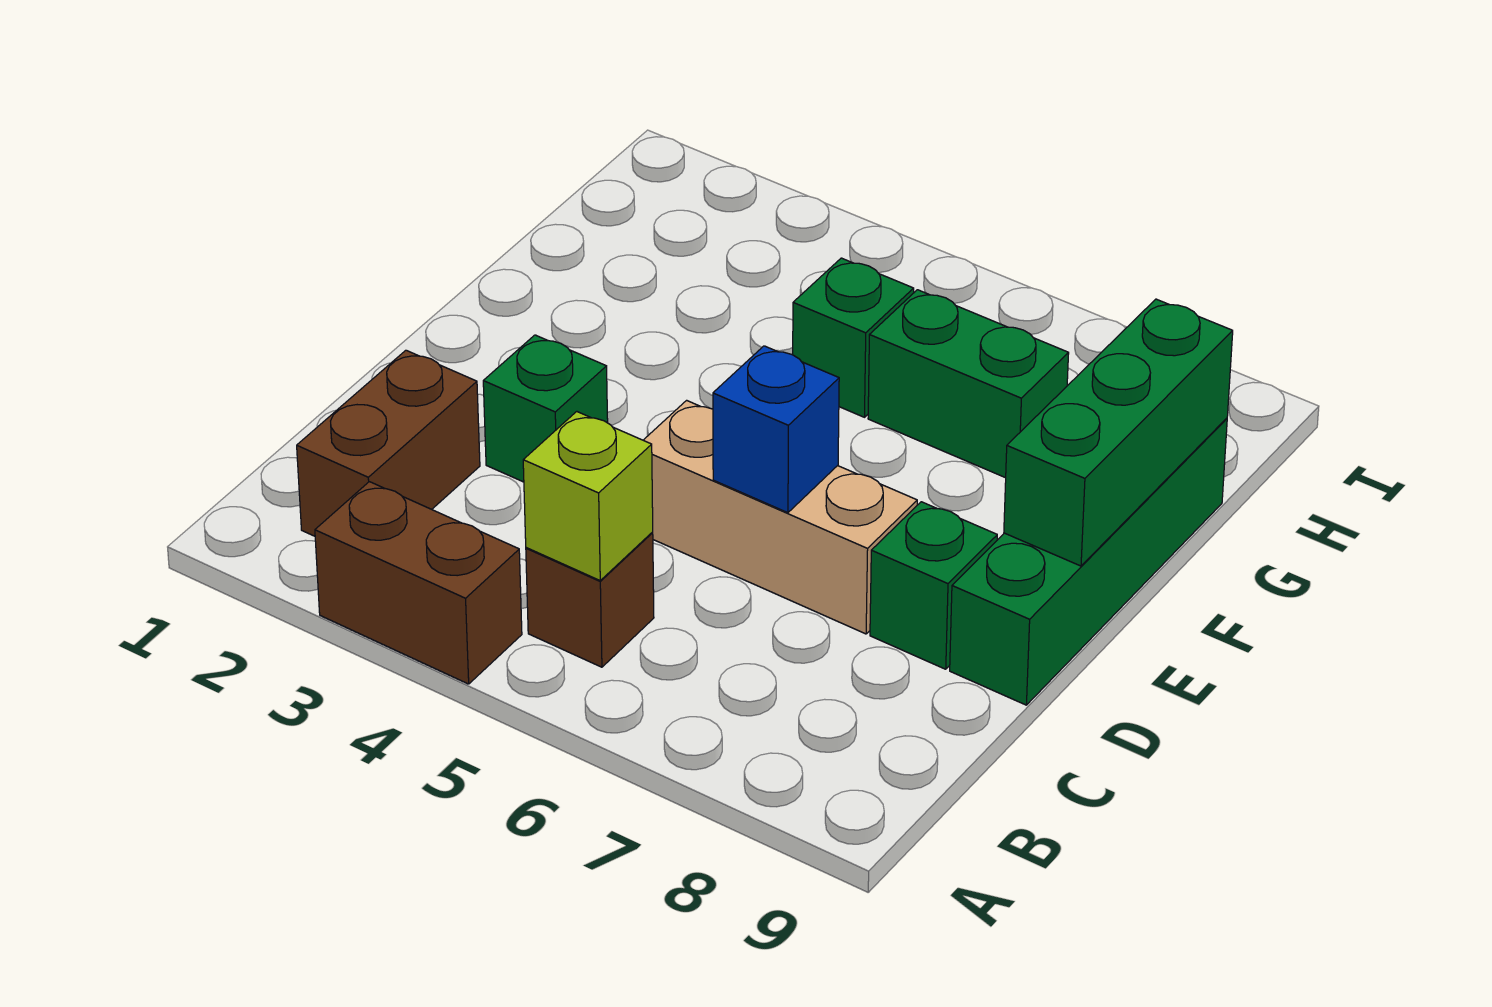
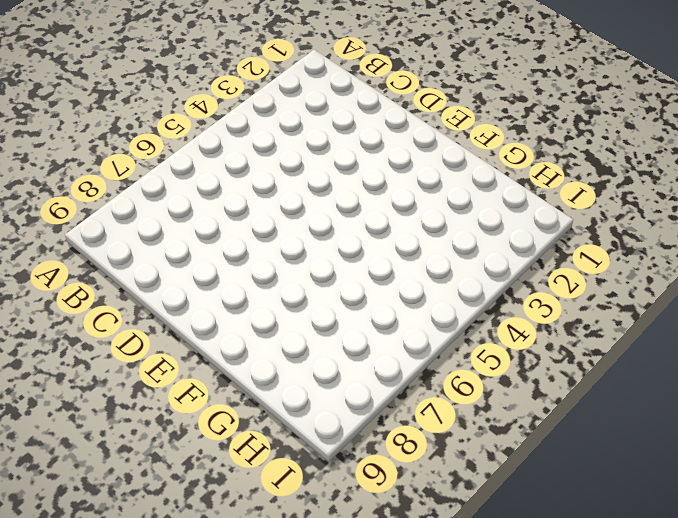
none -> brown brick A3:A4 level 1
none -> brown brick B2:C2 level 1
none -> brown brick B5 level 1

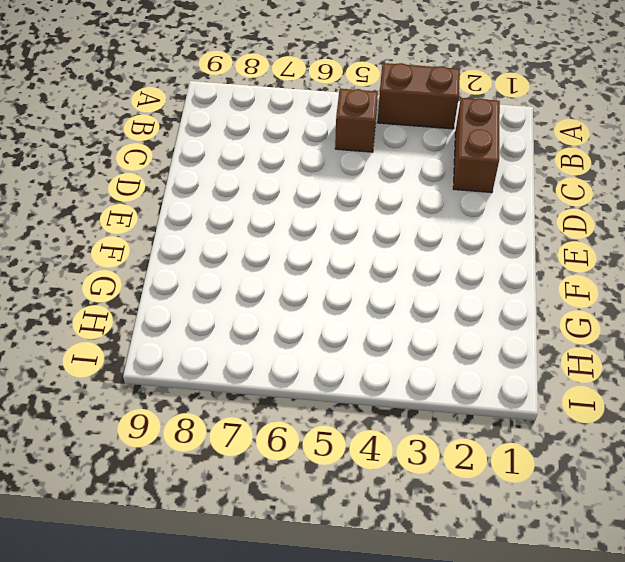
none -> green brick D3 level 1
none -> tan brick D5:D7 level 1
none -> green brick D8 level 1

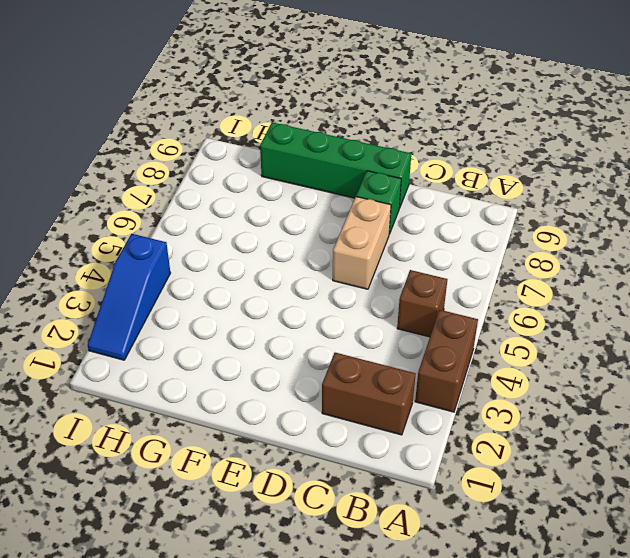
tan brick D6:D7 level 1 -> tan brick D5:D7 level 1
blue slope I2:I4 level 1 top 4 -> none
none -> green brick D3 level 1
none -> green brick G5 level 1
none -> green brick G6:G7 level 1

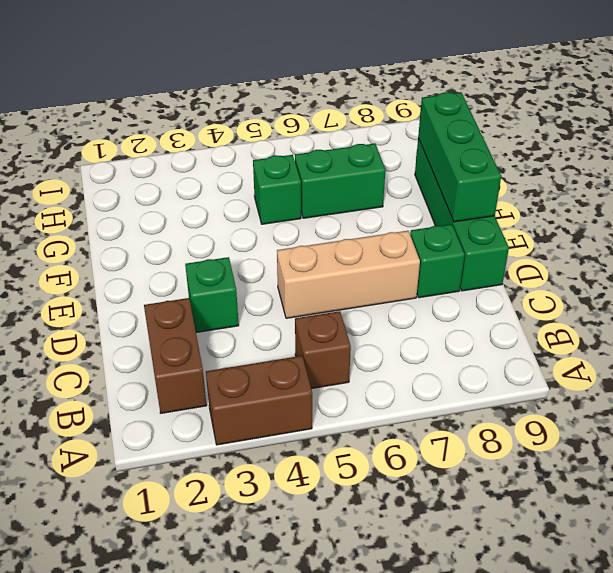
none -> lime brick B5 level 2
none -> blue brick D6 level 2

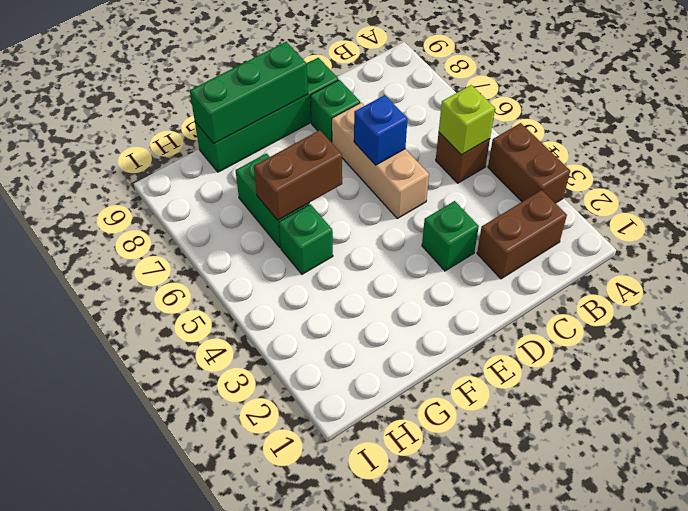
brown brick F6:G6 level 2 -> none

